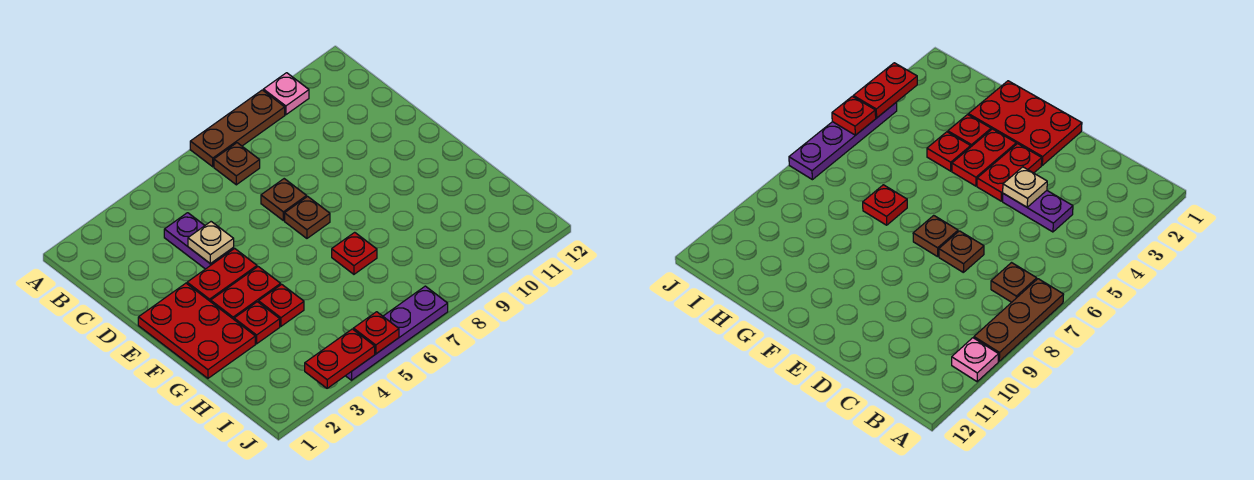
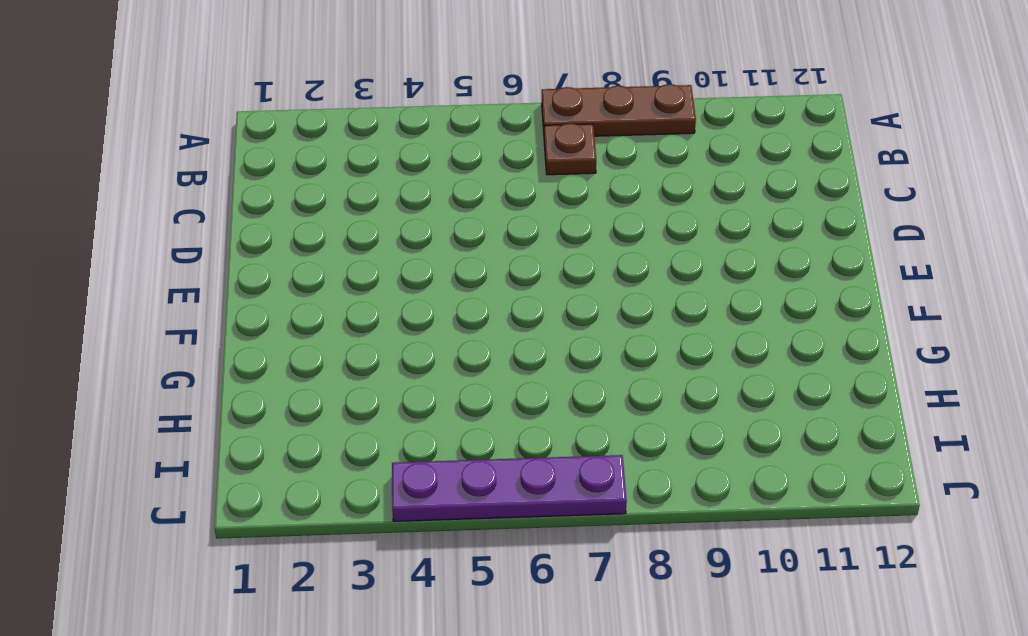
none -> pink plate A10 level 1
none -> purple plate C4:D4 level 1
none -> brown plate D7 level 1

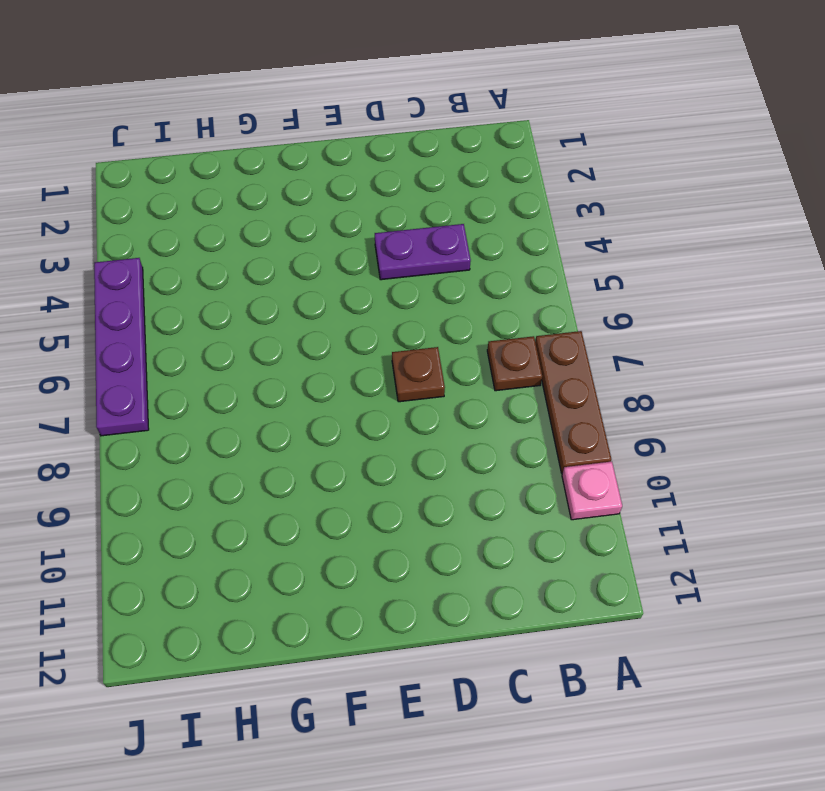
none -> red plate E1:G2 level 1
none -> red plate E3:E4 level 1
none -> brown plate E7 level 1

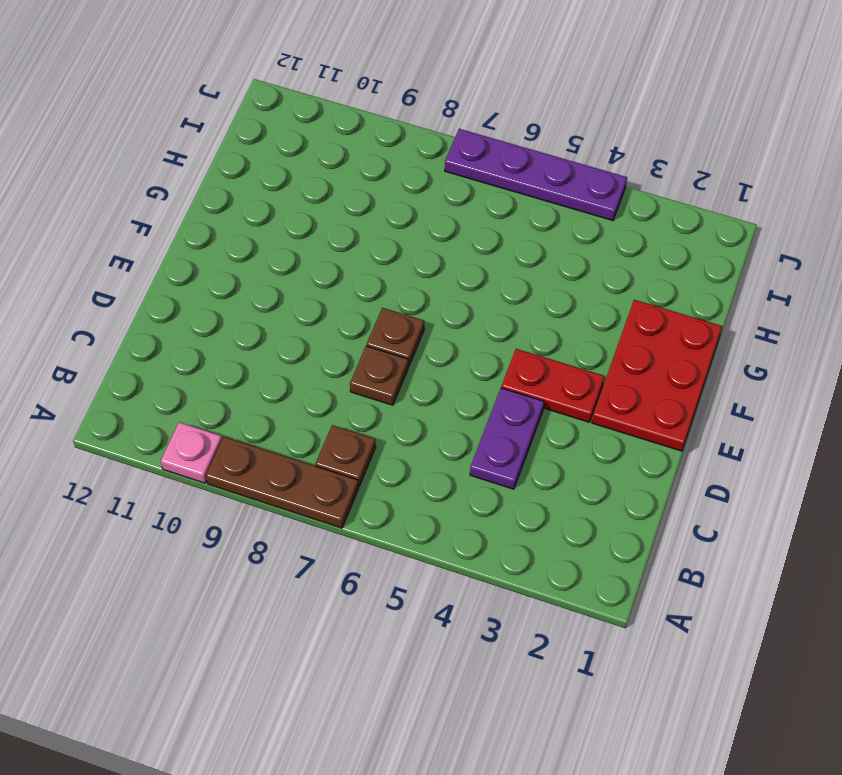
none -> red plate F3:F4 level 1
none -> red plate G3 level 1
none -> red plate G4 level 1

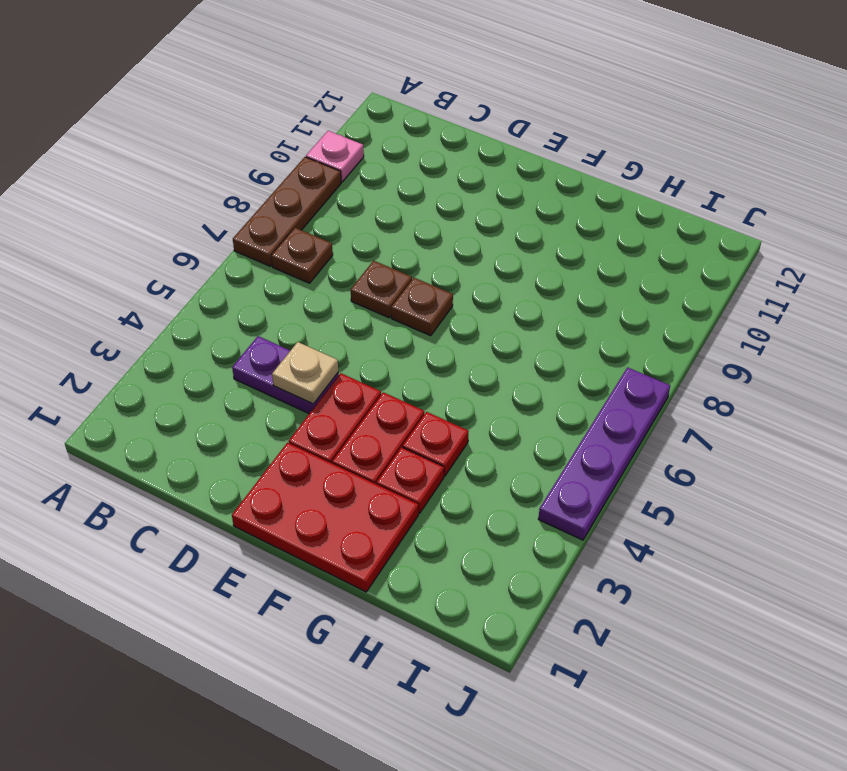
none -> red plate G7 level 1
none -> red plate J3:J4 level 2
none -> red plate J5 level 2

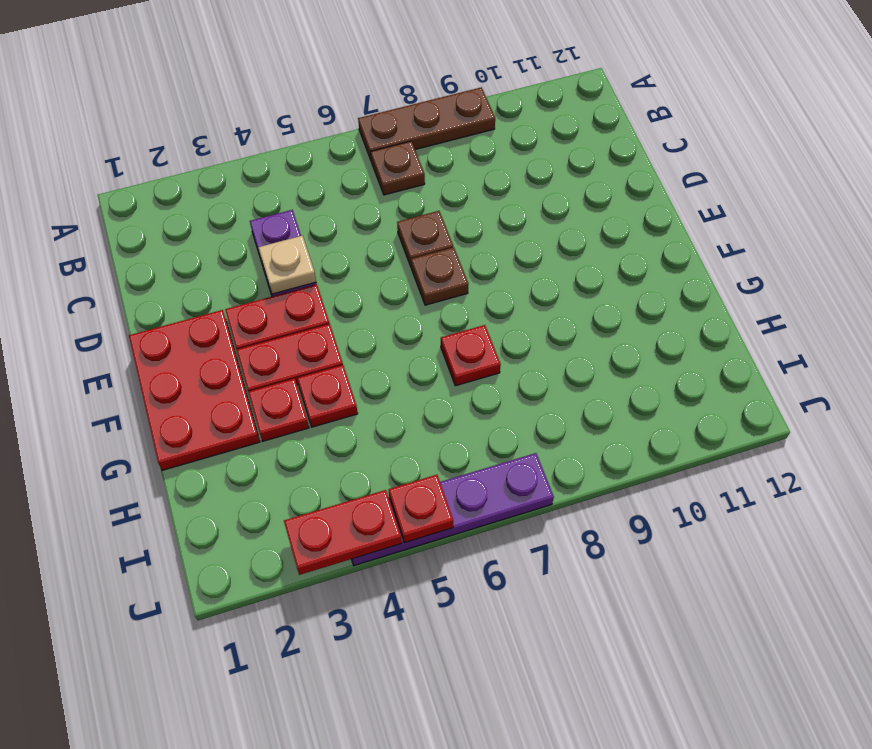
none -> pink plate A10 level 1

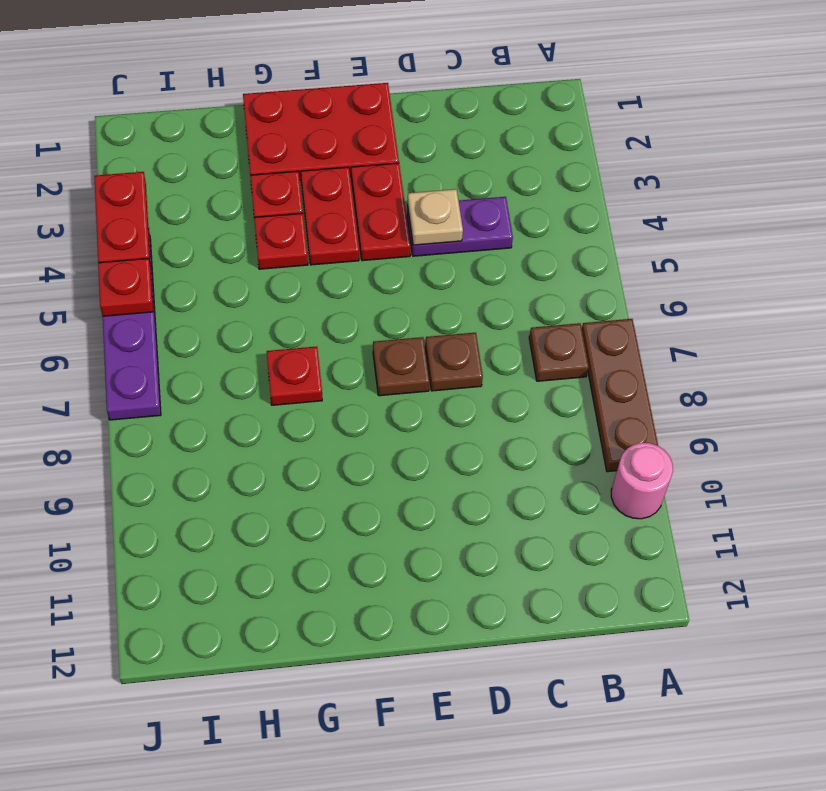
pink round brick A10 level 1 -> pink plate A10 level 1

